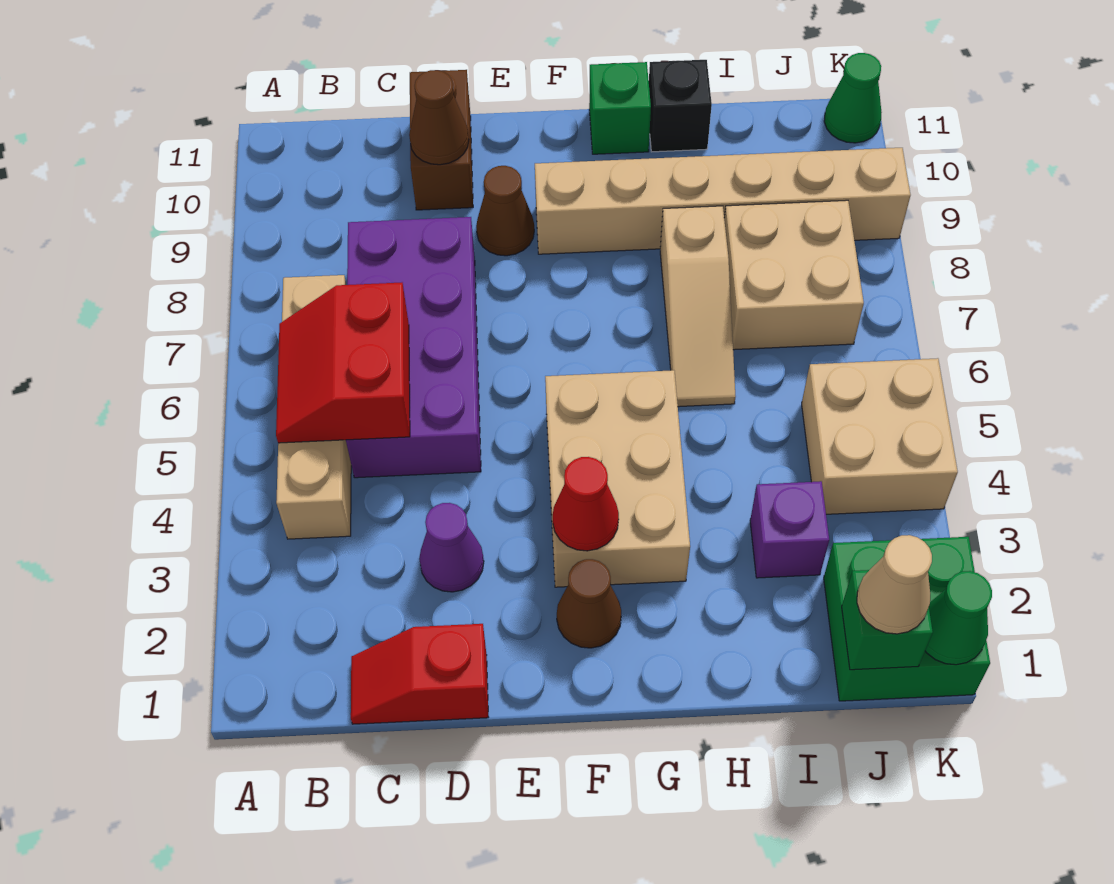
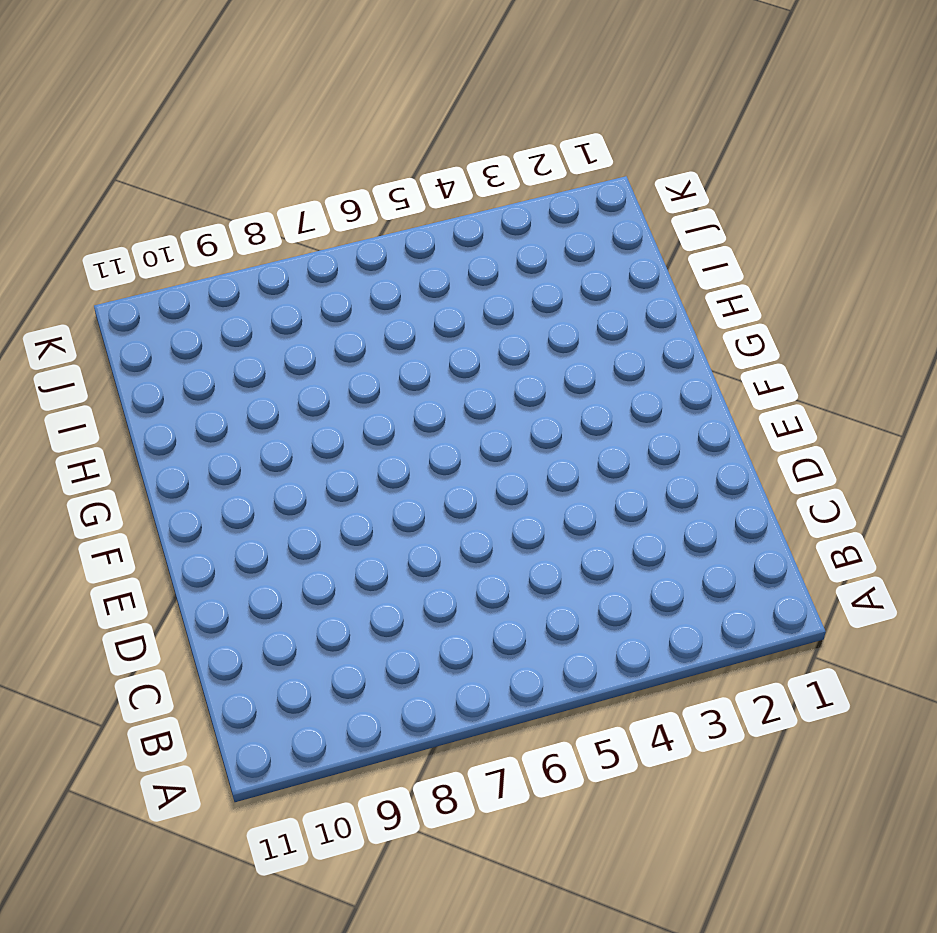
none -> tan brick B4:B7 level 1
none -> red slope C1:D1 level 1 top D
none -> purple brick C5:D8 level 1

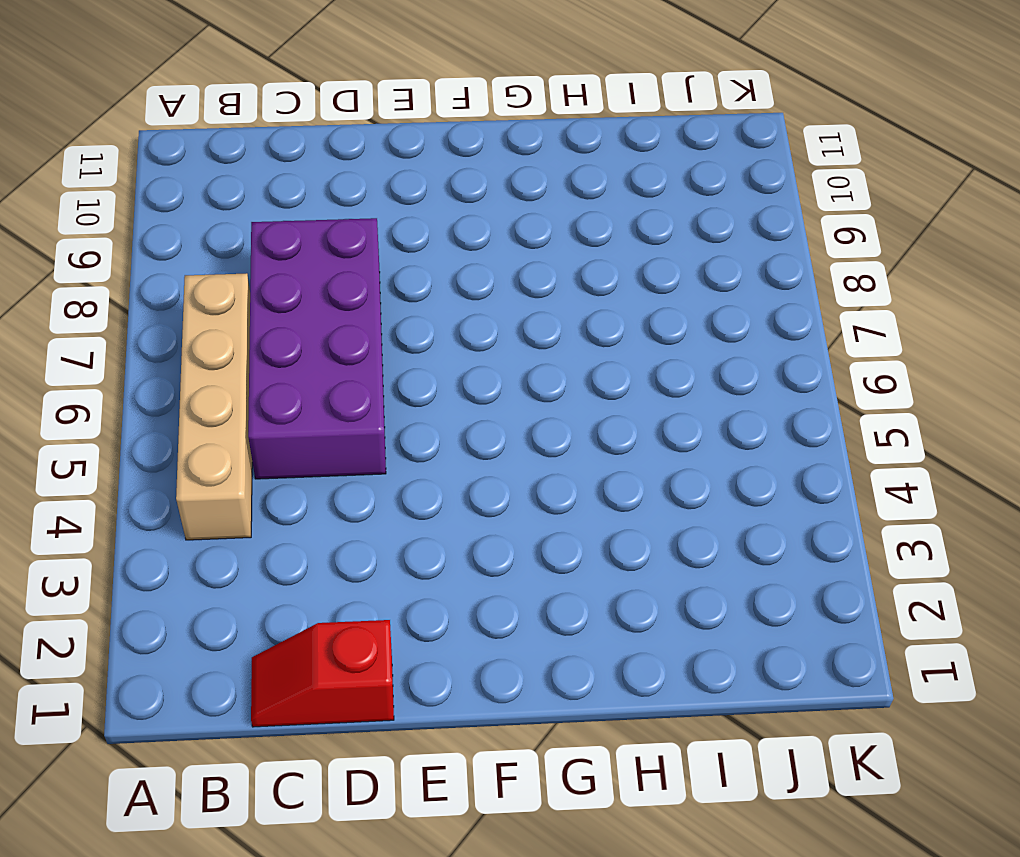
none -> purple cone D3 level 1
none -> brown brick D10:D11 level 1
none -> brown cone E9 level 1

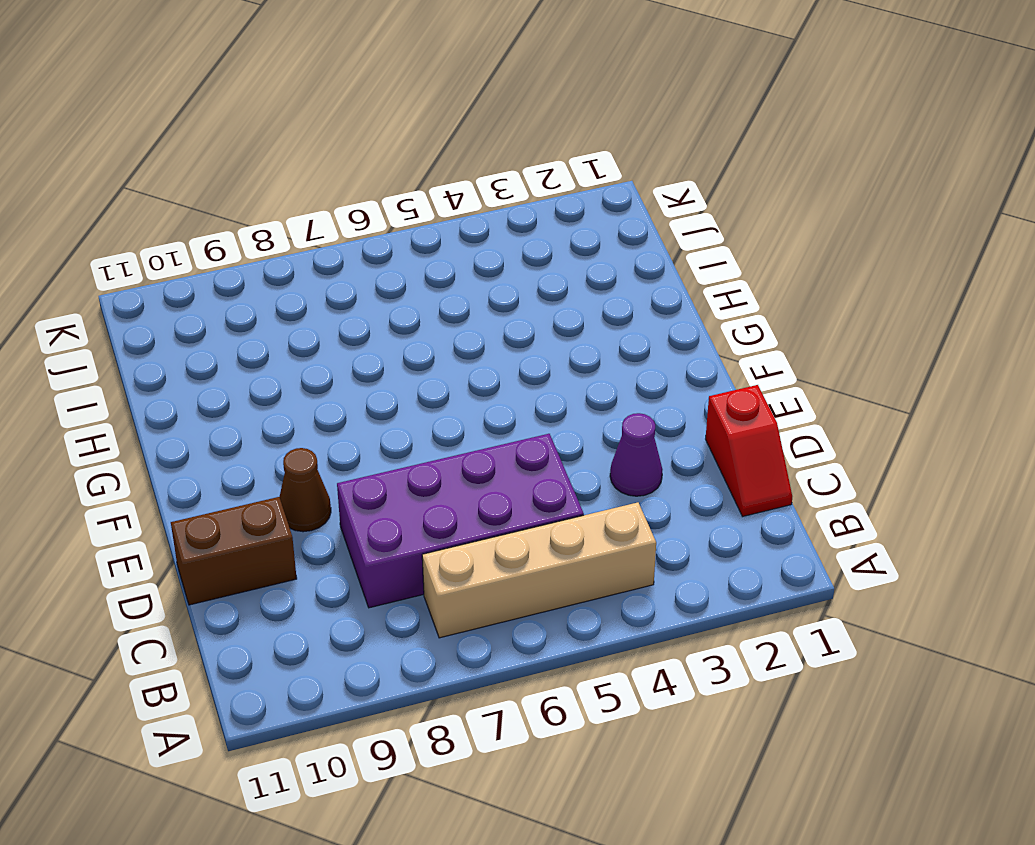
none -> brown cone F2 level 1
none -> tan brick F3:G5 level 1
none -> tan brick F9:K9 level 1

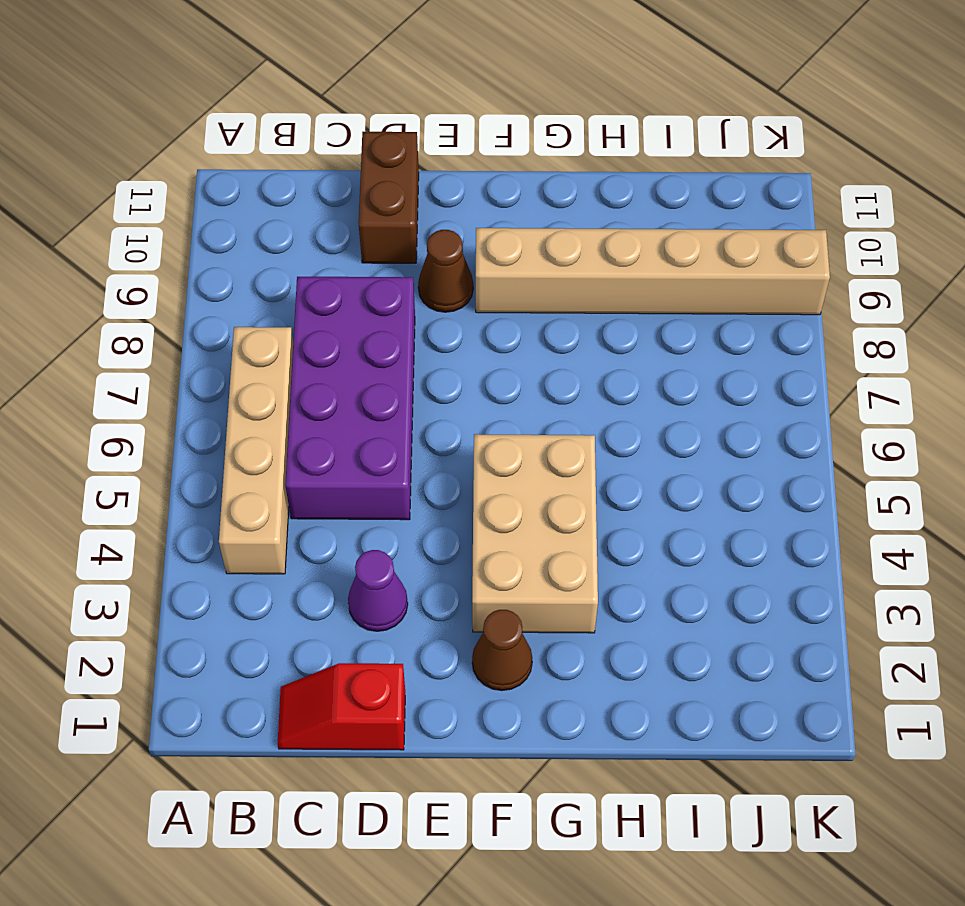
none -> green brick G11 level 1
none -> tan slope H6:H8 level 1 top 8
none -> black brick H11 level 1

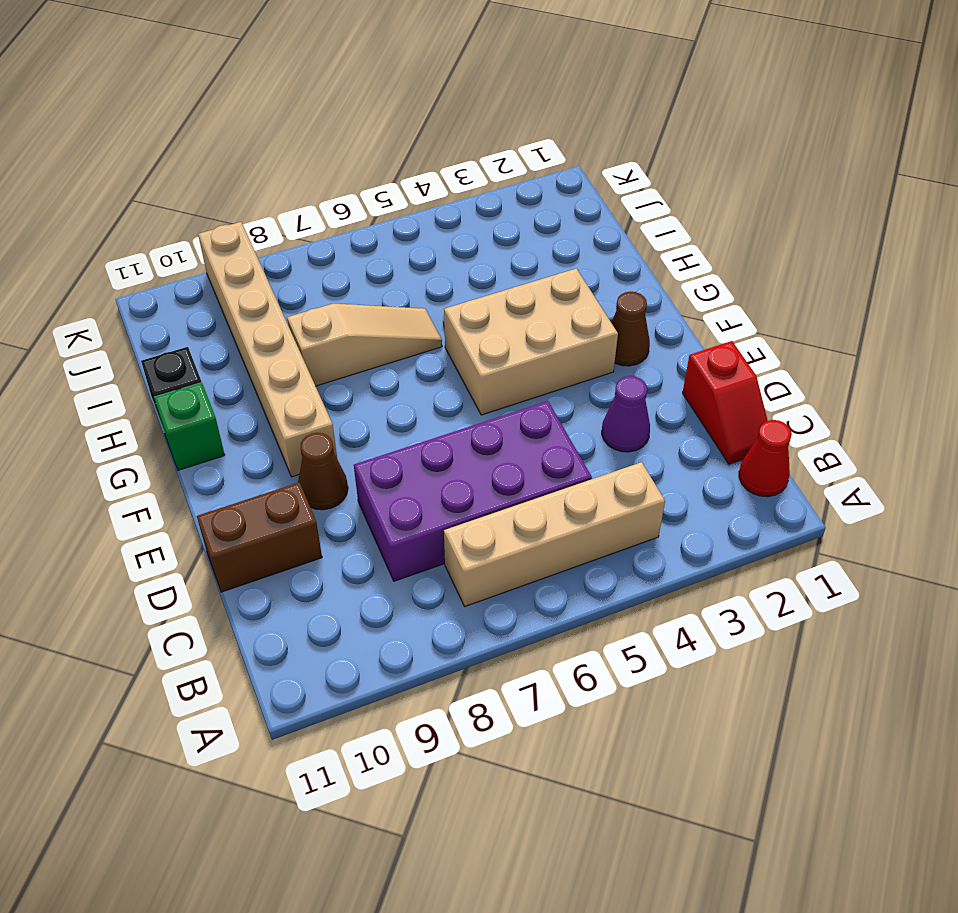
red cone B1 level 1 -> red cone F3 level 2
none -> purple brick I3 level 1
none -> tan brick I7:J8 level 1
none -> green brick J1:K2 level 1

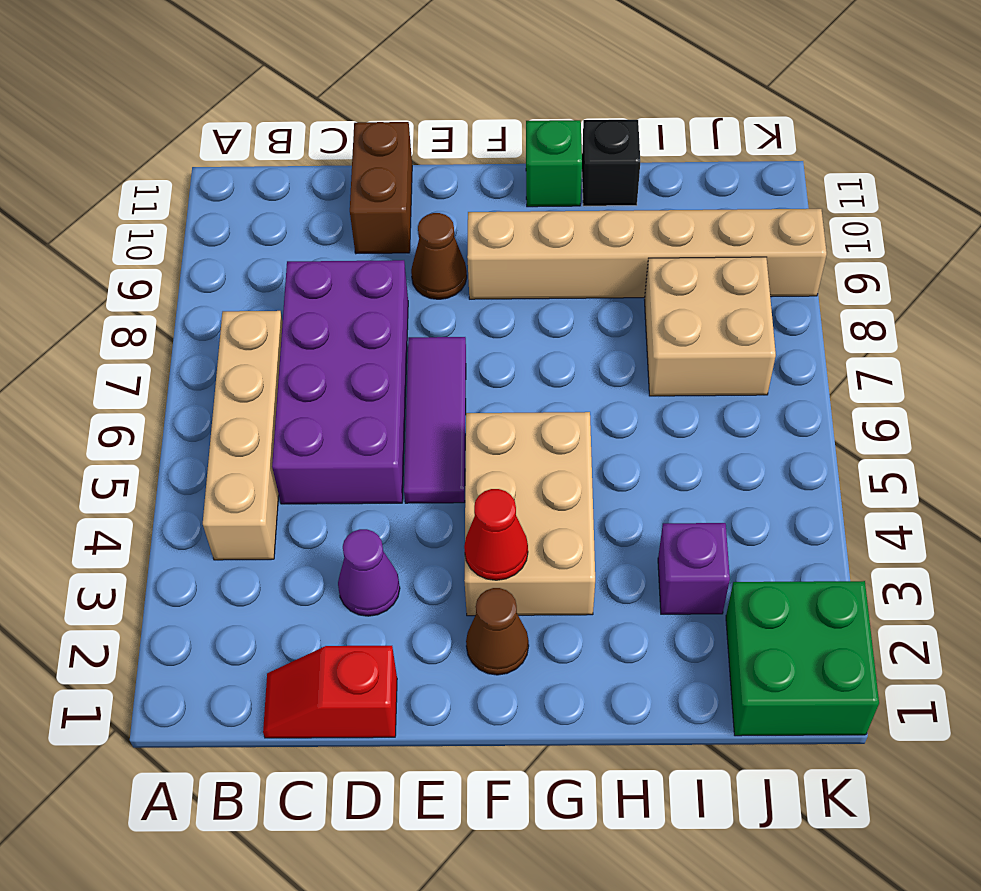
purple tile E5:E7 level 1 -> none
none -> tan slope H6:H8 level 1 top 8
none -> tan brick J4:K5 level 1
none -> green cone K11 level 1

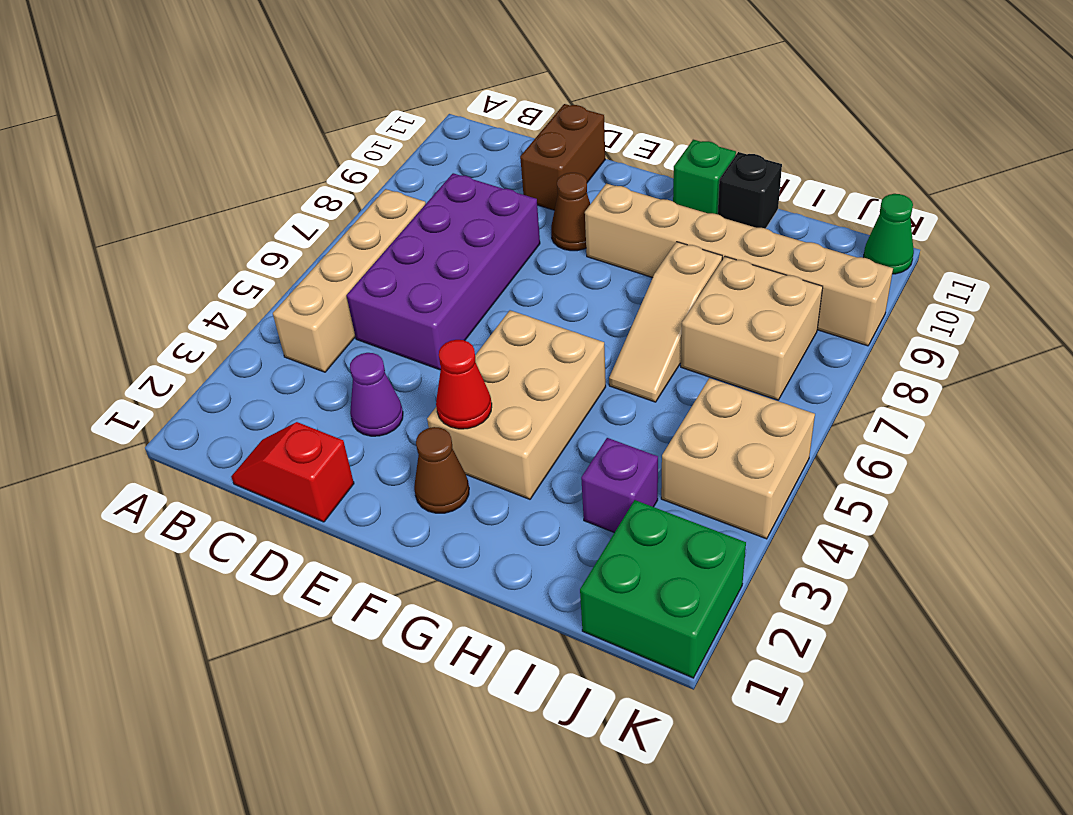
none -> red slope B5:C6 level 2 top C
none -> brown cone D10 level 2
none -> green brick J1 level 2

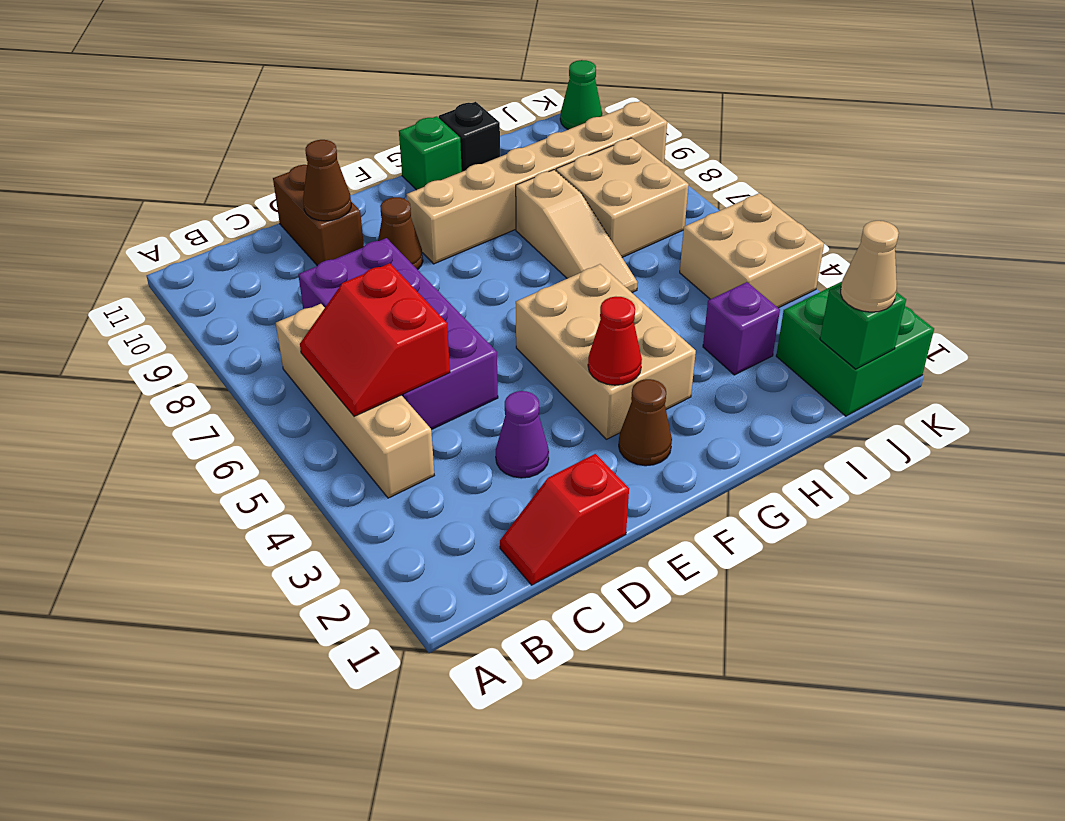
none -> green cone K1 level 2

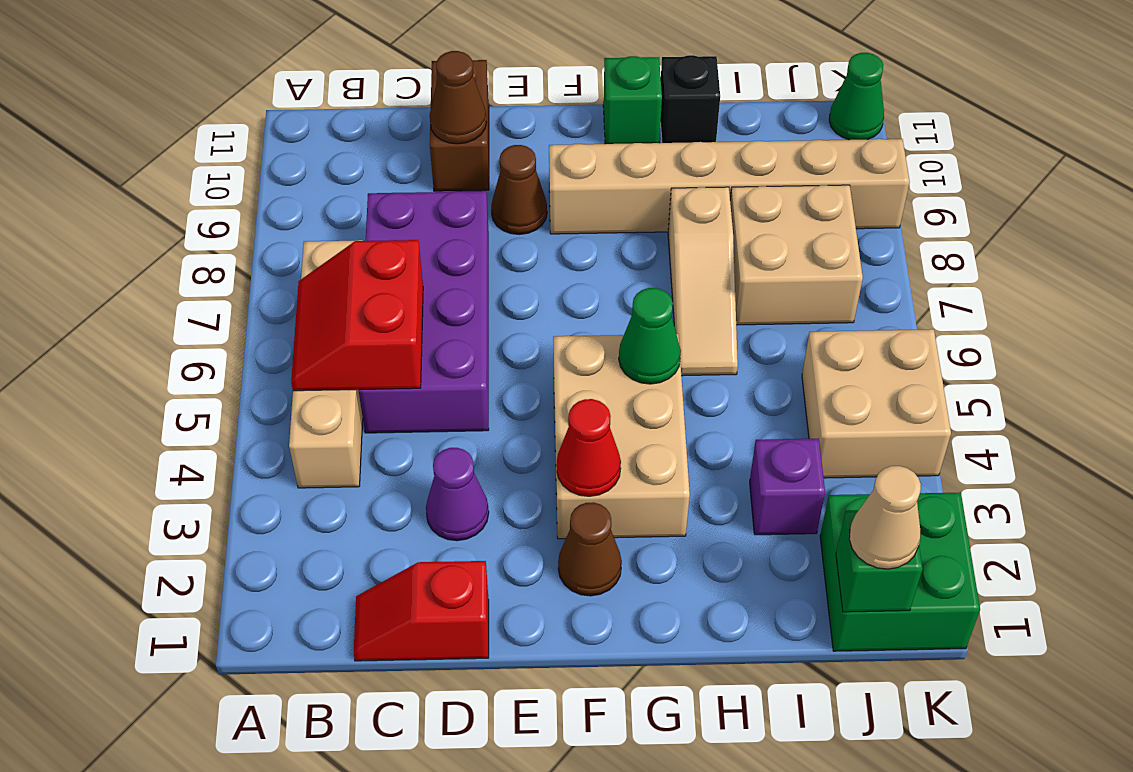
green cone G5 level 2 -> green cone K1 level 2

